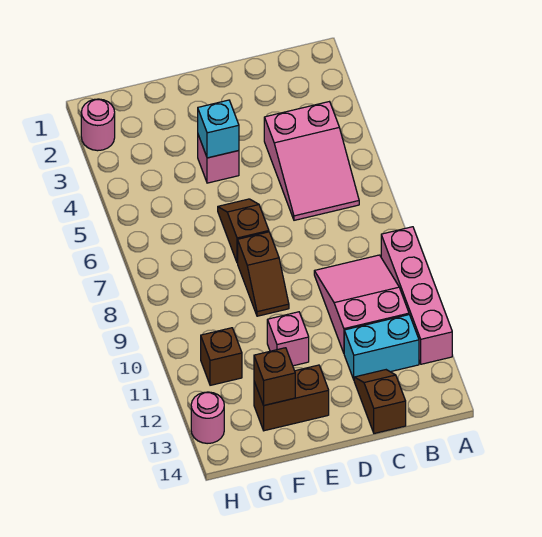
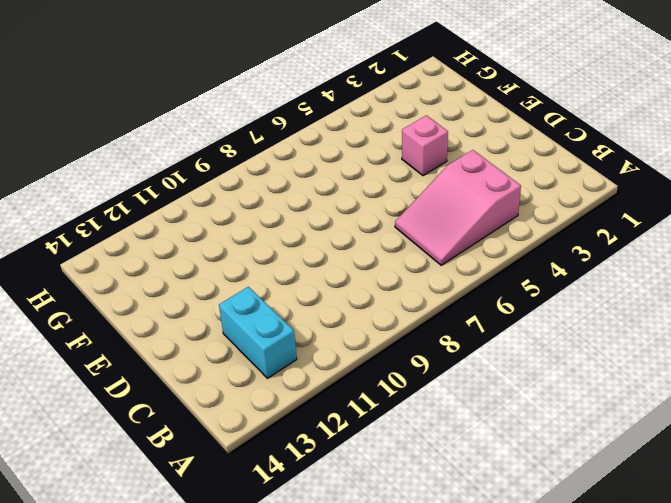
none -> pink brick A9:A12 level 1
none -> pink slope B9:C11 level 1 top 11
none -> brown slope C13:C14 level 1 top 14

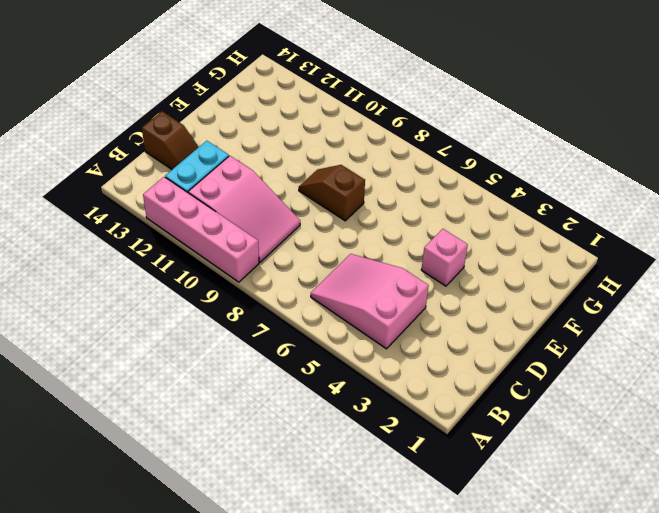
none -> brown slope E6:E7 level 1 top 7
none -> pink brick E11 level 1
none -> brown brick E13:F13 level 1

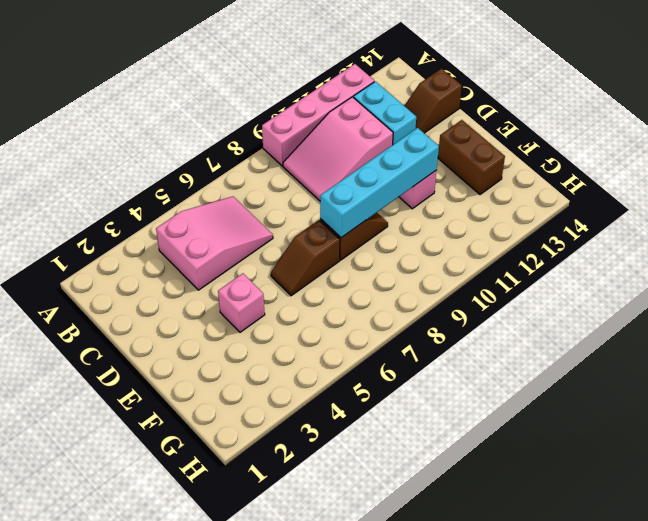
cyan brick E8:E11 level 2 -> none
none -> brown brick G11 level 1
none -> pink round brick H2 level 1
none -> pink round brick H13 level 1

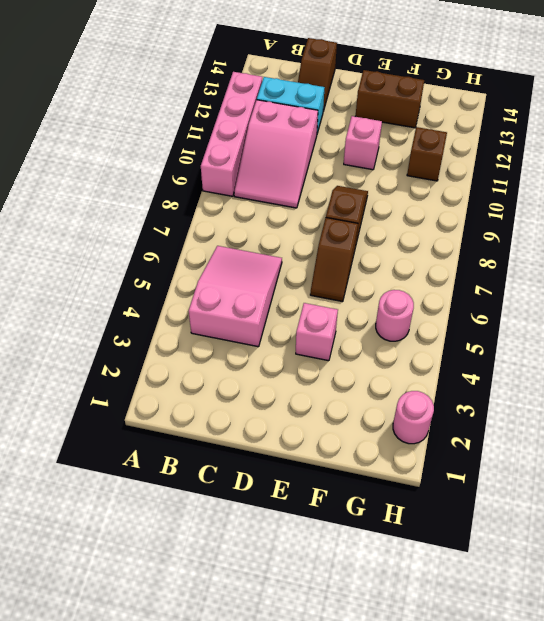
pink round brick G5 level 1 -> pink round brick H13 level 1
none -> cyan brick E4 level 2
none -> brown brick F13 level 2

